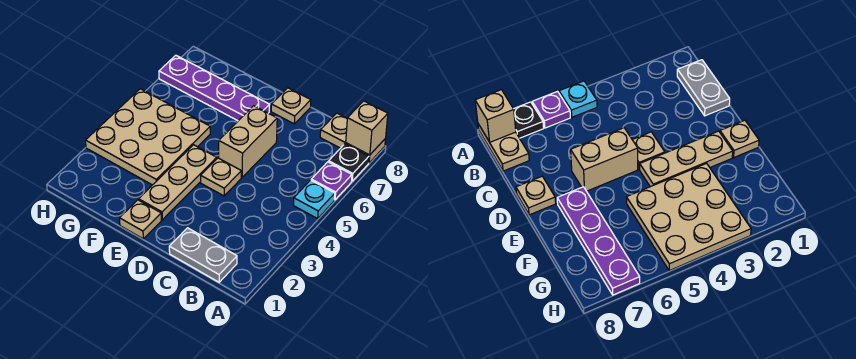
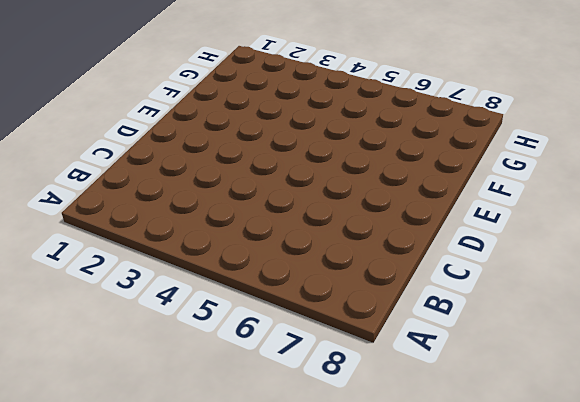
none -> cyan plate A5 level 1
none -> purple plate A6 level 1
none -> black plate A7 level 1

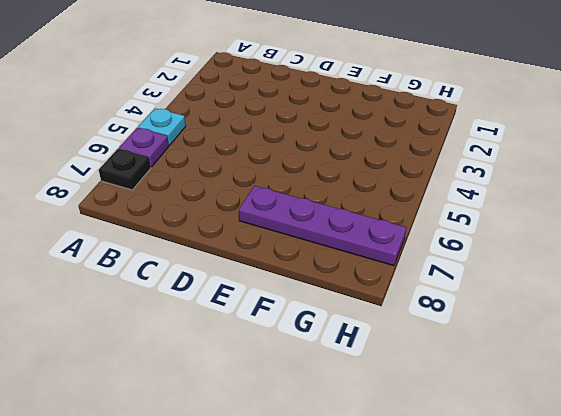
none -> tan plate A8:B8 level 1
none -> grey plate B1:C1 level 1
none -> tan plate D4 level 1

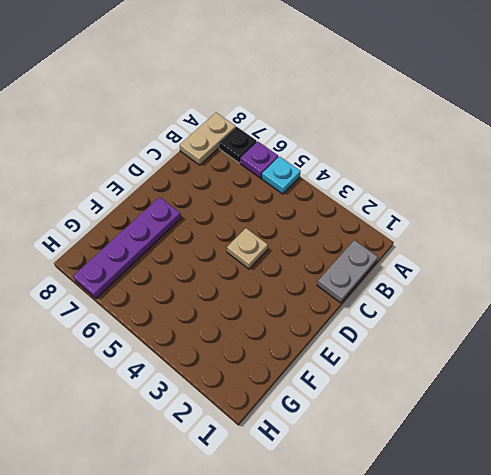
none -> tan brick D5:D6 level 1
none -> tan plate D8 level 1
none -> tan plate E1 level 1

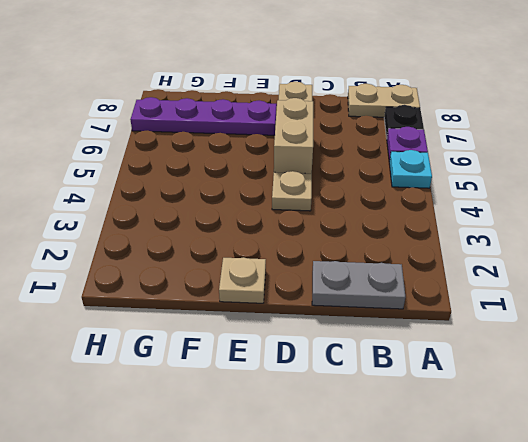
none -> tan plate E2:E4 level 1
none -> tan plate F3:H5 level 1
none -> tan brick A8 level 2

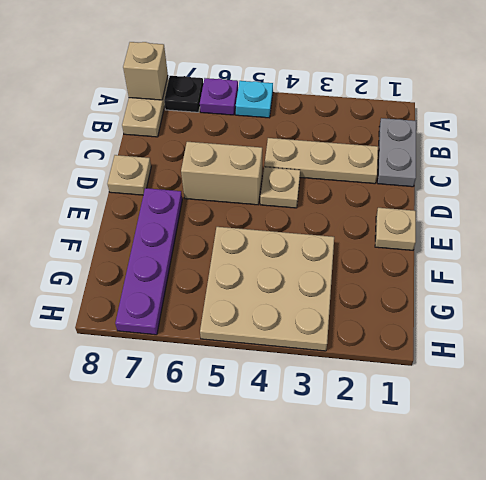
tan plate C2:C4 level 1 -> tan plate E2:E4 level 1

